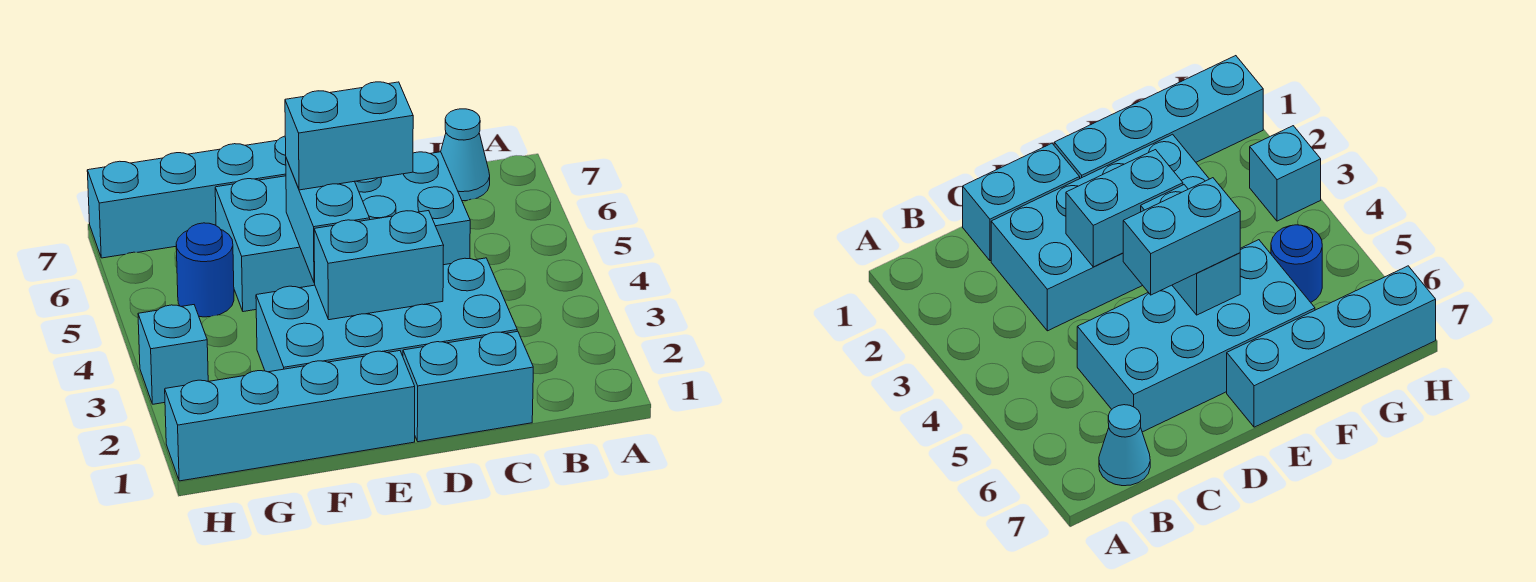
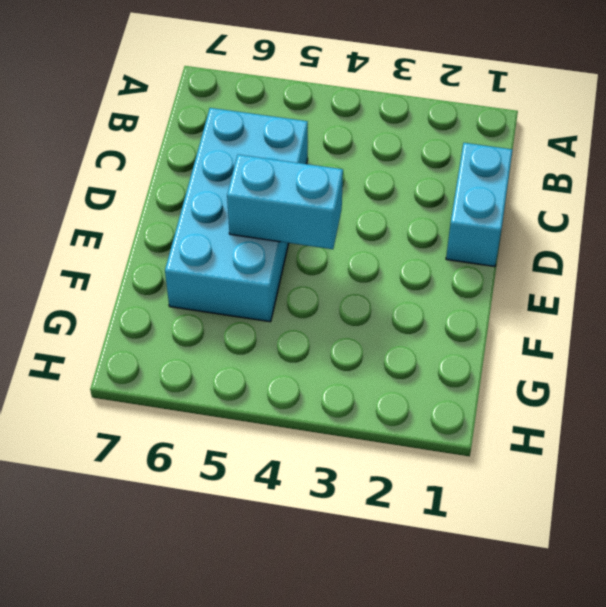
none -> cyan cone B7 level 1
none -> cyan brick C2:F3 level 1

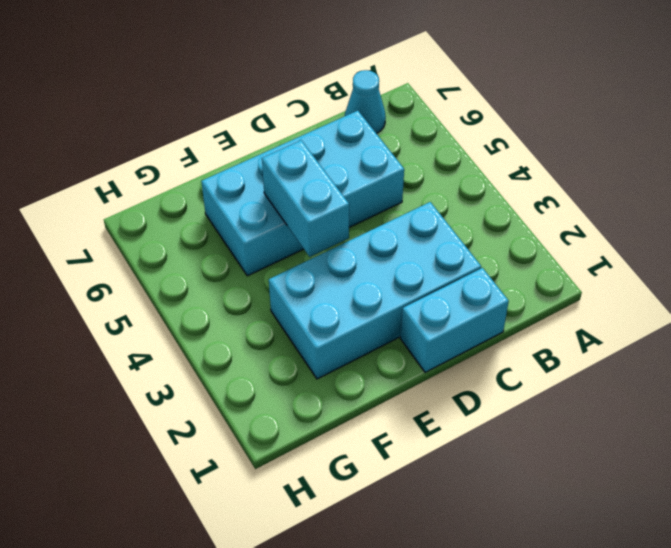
none -> cyan brick E1:H1 level 1
none -> cyan brick E7:H7 level 1

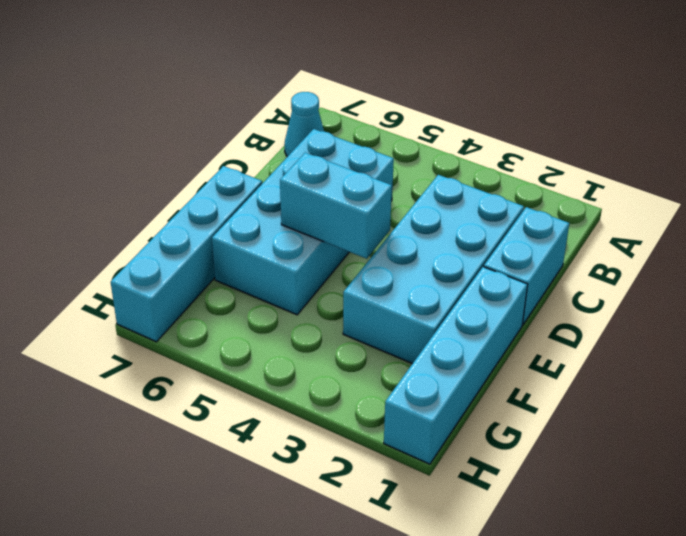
none -> blue round brick G5 level 1
none -> cyan brick H3 level 1

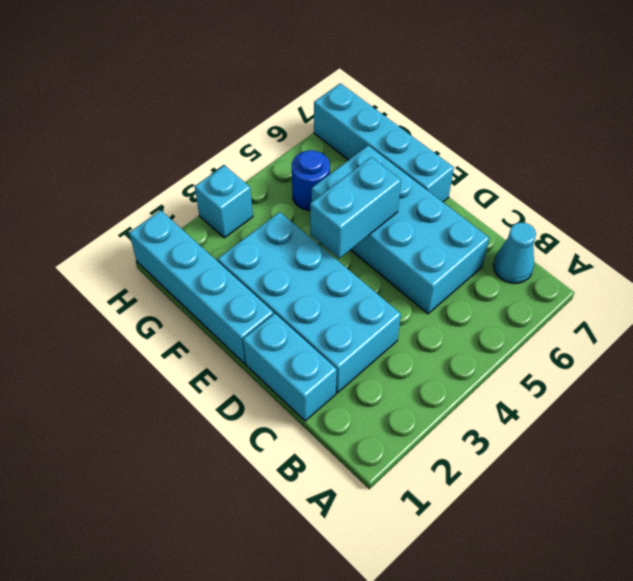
none -> cyan brick D3:E3 level 2
none -> cyan brick D5:E5 level 3

